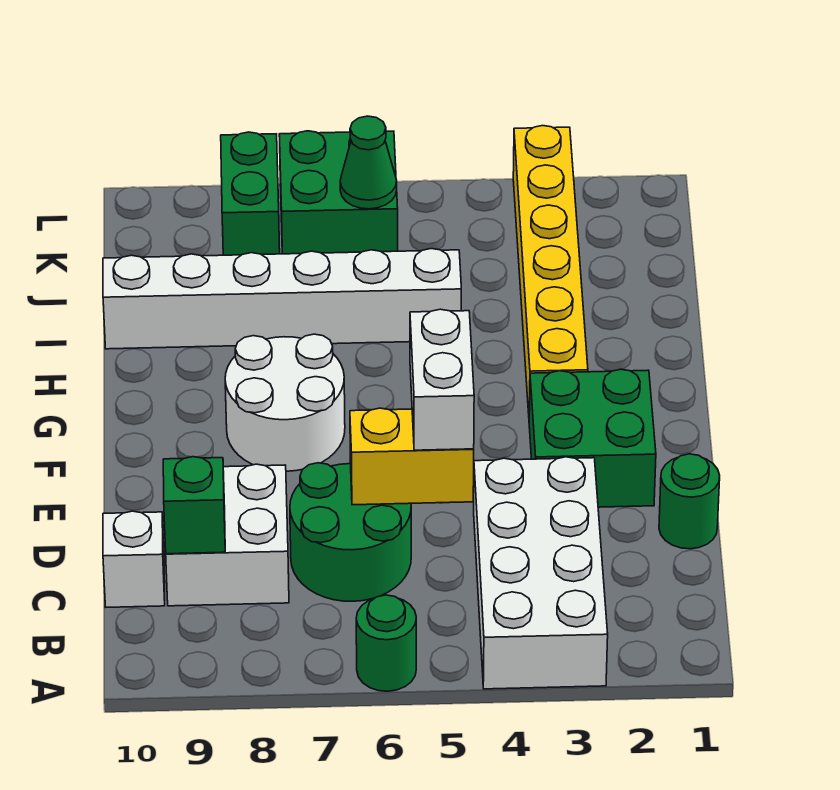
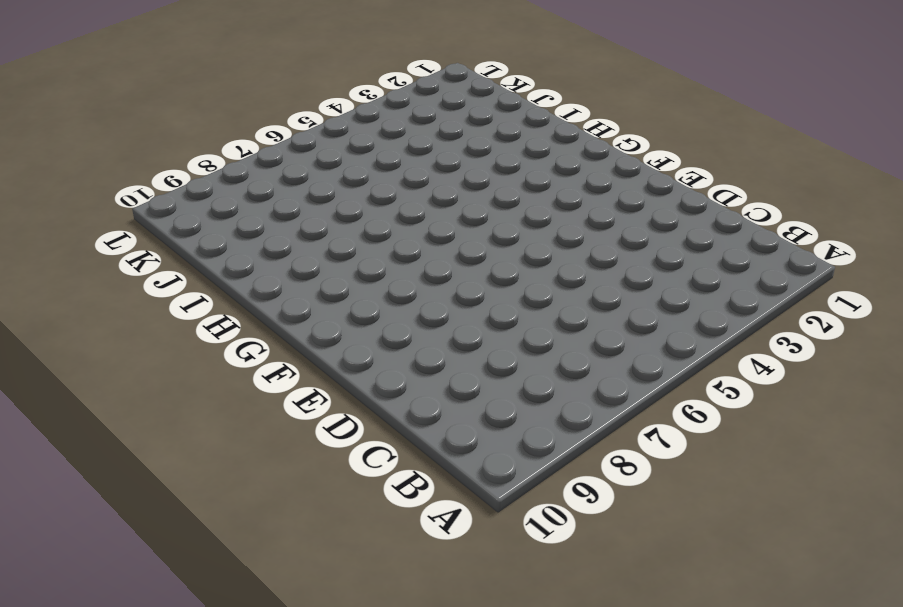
none -> white brick A3:D4 level 1
none -> green round brick A6 level 1
none -> green round brick C6:D7 level 1

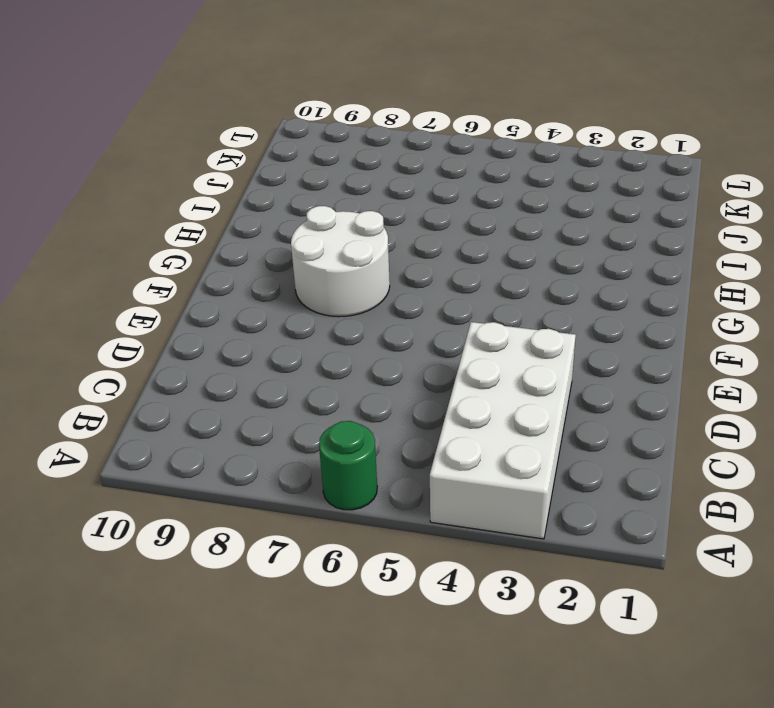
none -> green round brick C6:D7 level 1
none -> white brick C8:D9 level 1
none -> white brick C10 level 1

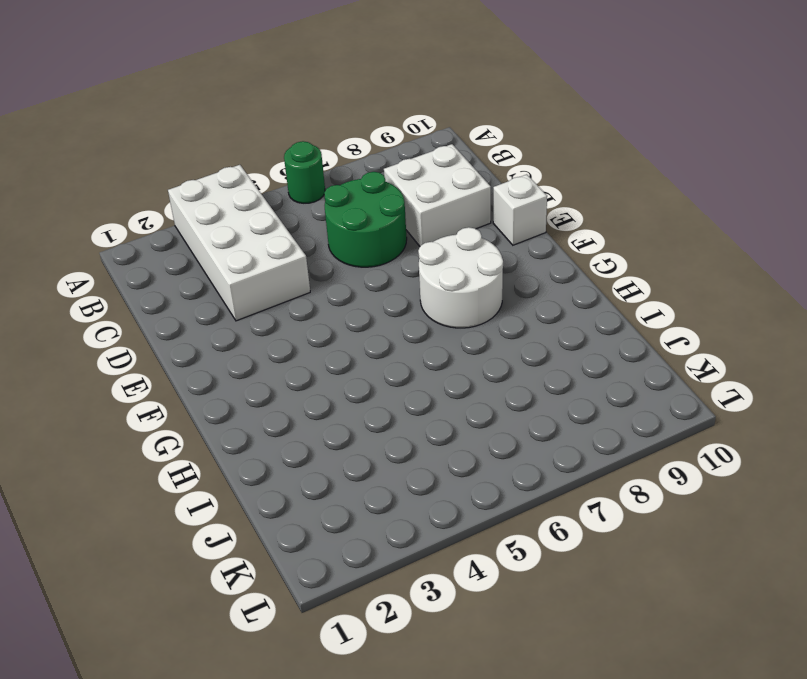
white brick E10 level 1 -> white brick C10 level 1
none -> green round brick D1 level 1
none -> green brick E2:F3 level 1
none -> yellow brick G3:L3 level 1

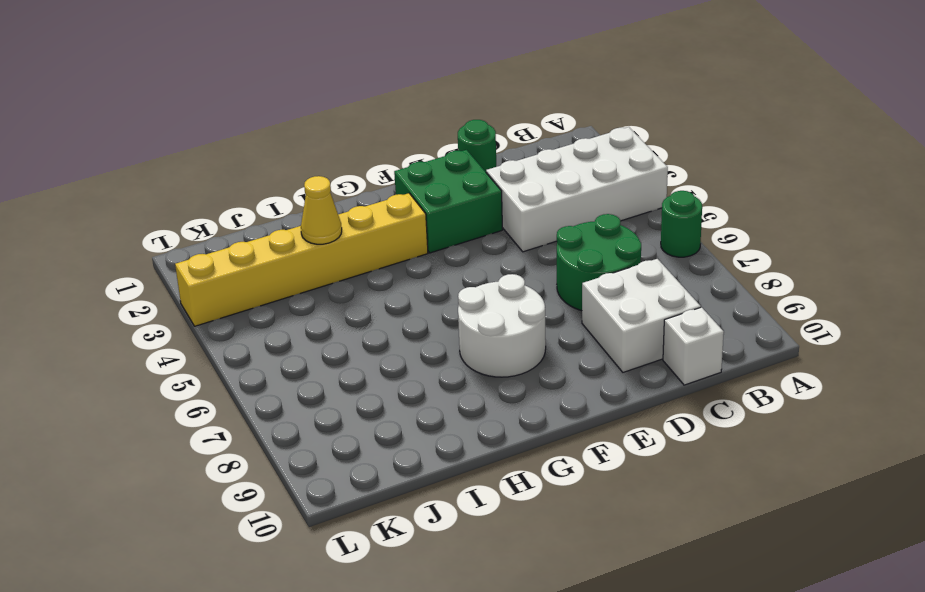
yellow cone I3 level 2 -> none
none -> white brick I5:I10 level 1
none -> green brick K6:L7 level 1
none -> green brick K8:L8 level 1

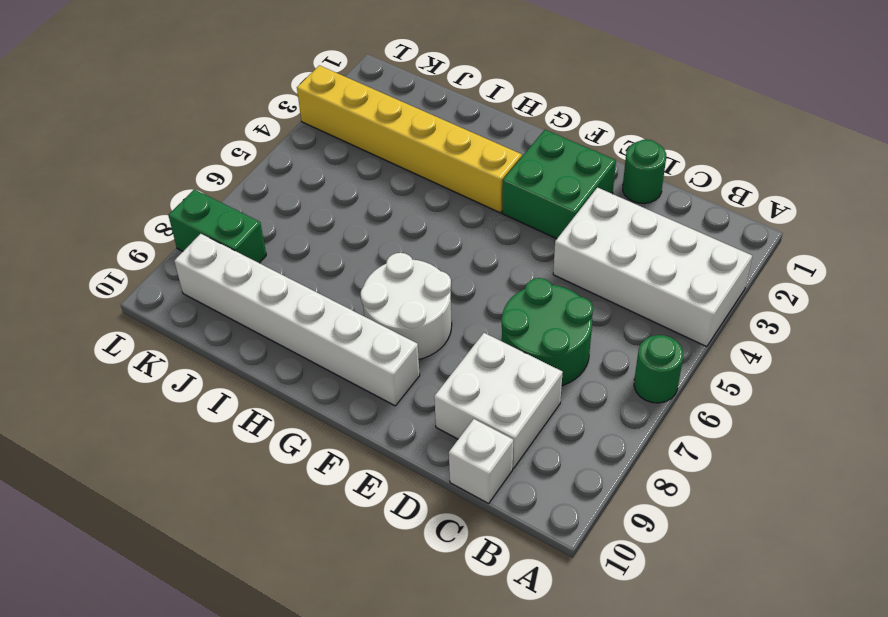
white brick F9:K9 level 1 -> white brick I5:I10 level 1
none -> green brick K6:L7 level 1
none -> green brick C9 level 2
none -> yellow brick D5:D6 level 2

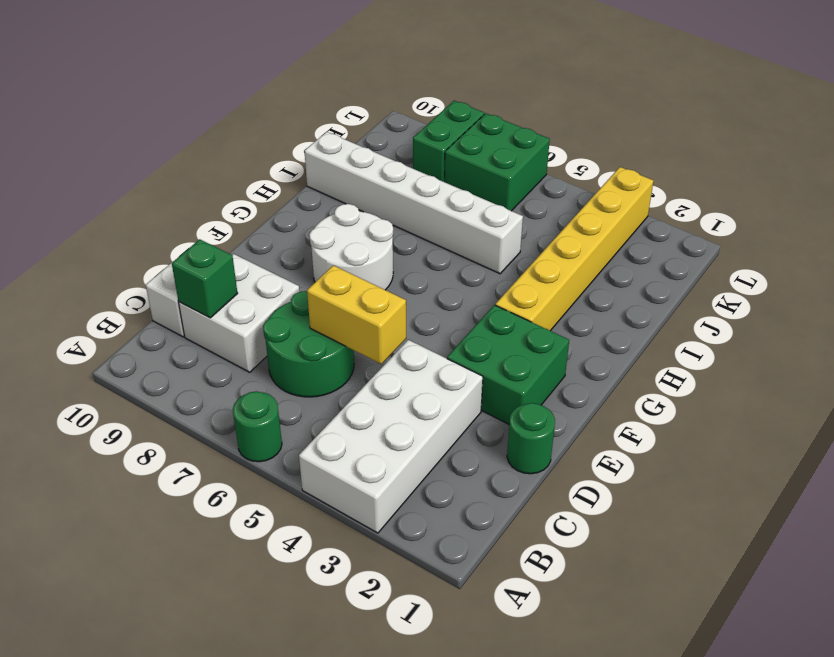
none -> green cone K6 level 2
none -> white brick D5:E5 level 3

